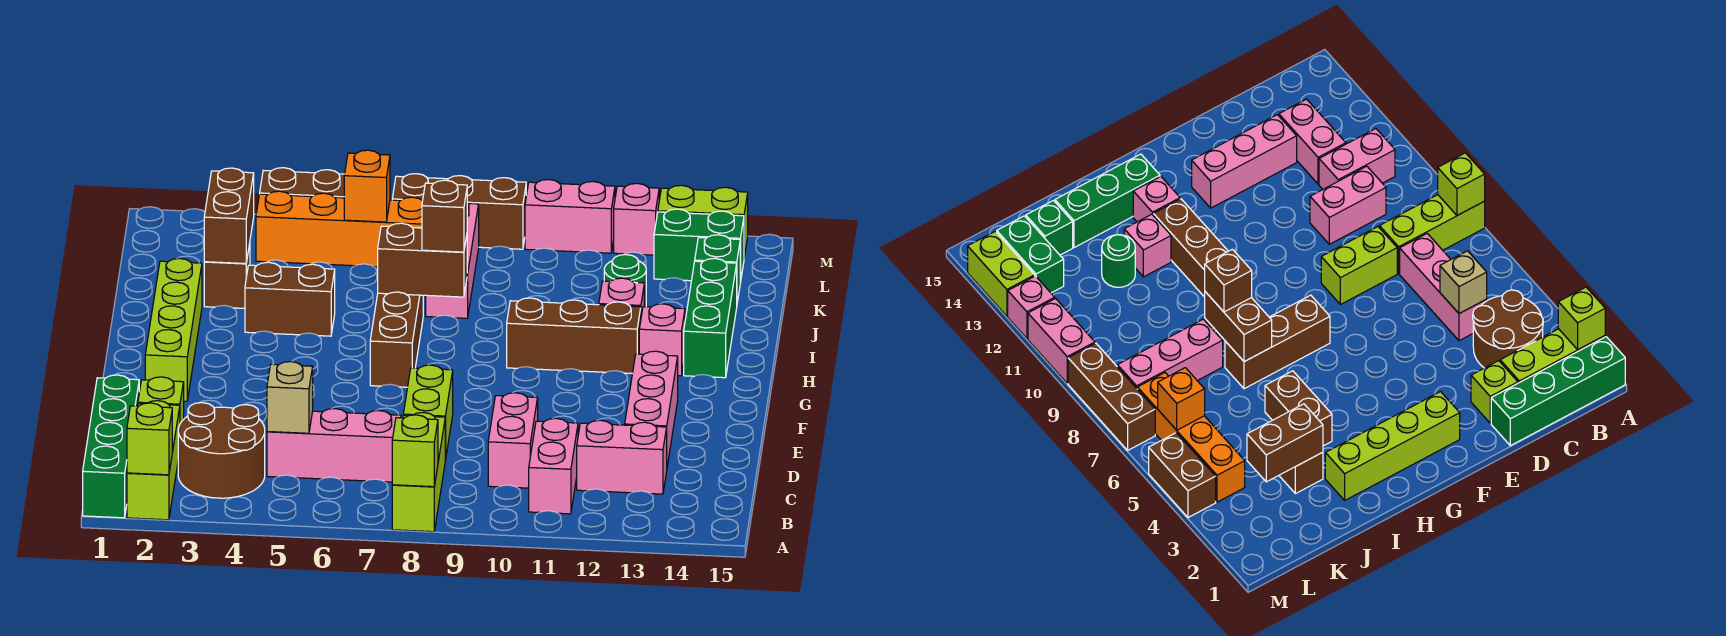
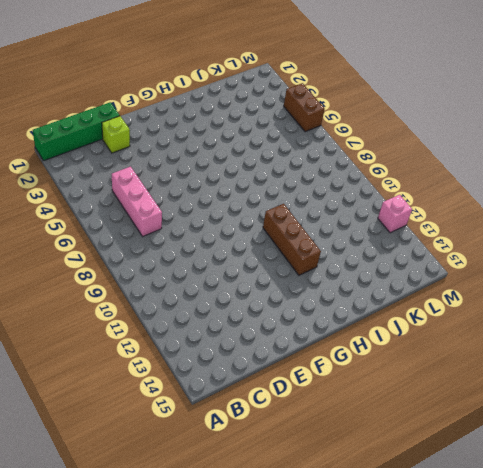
none -> lime brick A2:C2 level 1
none -> lime brick A8:C8 level 1
none -> brown round brick B3:C4 level 1
none -> pink brick B11:C11 level 1

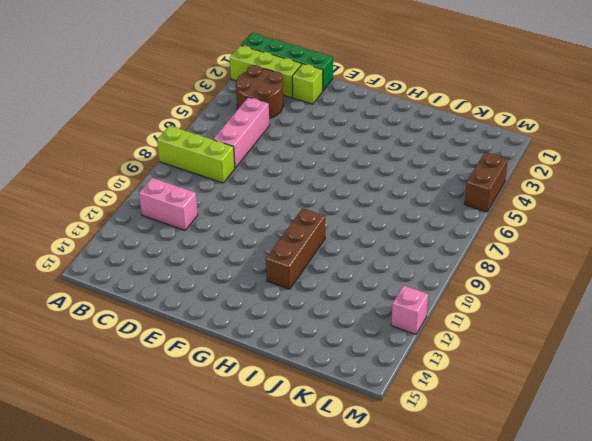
none -> pink brick C10:D10 level 1
none -> pink brick C12:C13 level 1
none -> lime brick D8:E8 level 1
none -> pink brick D13:F13 level 1

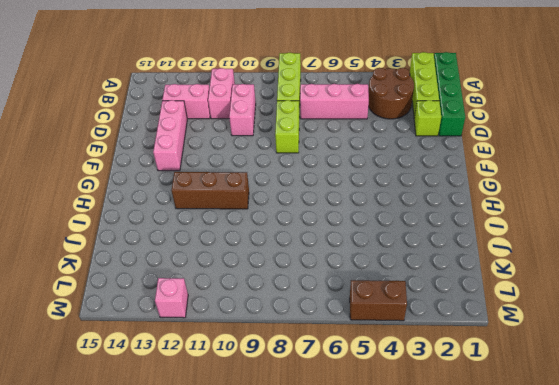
none -> lime brick F2:I2 level 1
none -> brown brick G7:I7 level 1
none -> pink brick H13 level 1
none -> green brick H14:J14 level 1

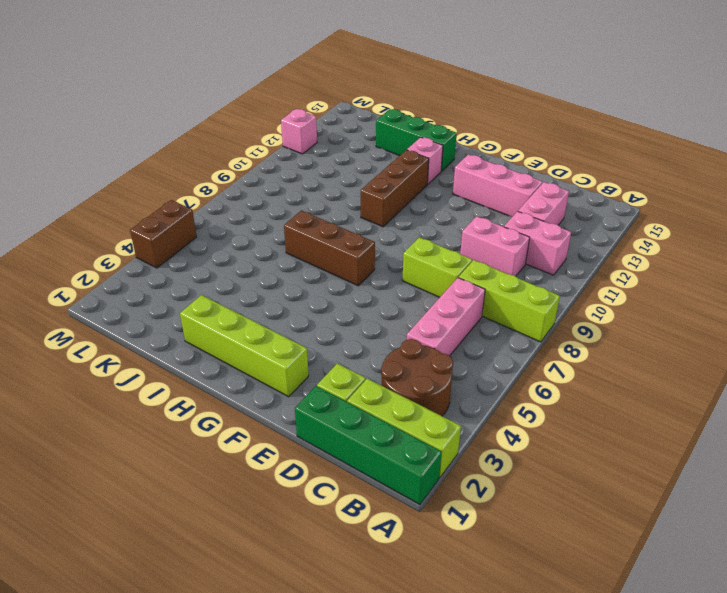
none -> brown brick I4:I5 level 1
none -> pink brick I12 level 1
none -> brown brick J3 level 1
none -> pink brick J8:L8 level 1

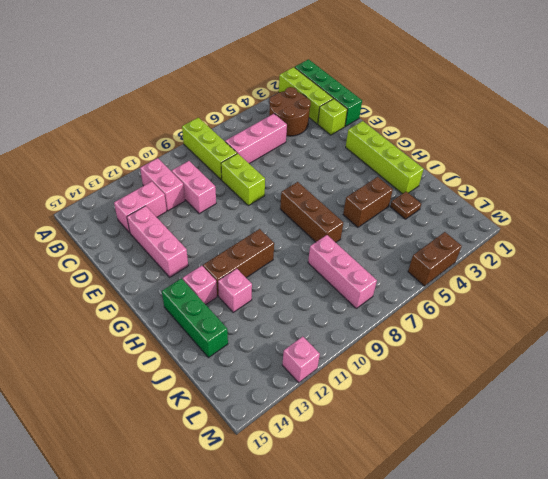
brown plate J3 level 1 -> brown brick J3 level 1
none -> green round brick J12 level 1
none -> green brick K14 level 1
none -> orange brick L4:L7 level 1
none -> green brick L13:L14 level 1

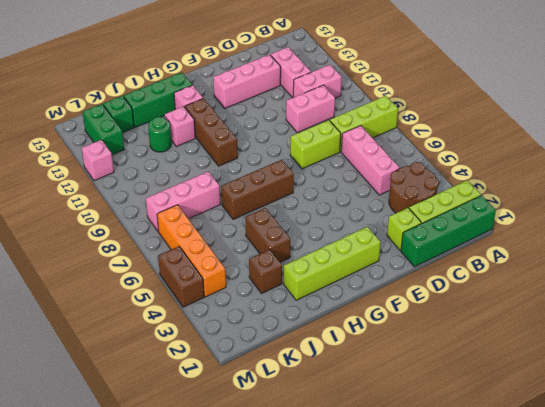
none -> brown brick M7:M9 level 1
none -> pink brick M10:M11 level 1
none -> lime brick M13:M14 level 1
none -> lime brick A2 level 2

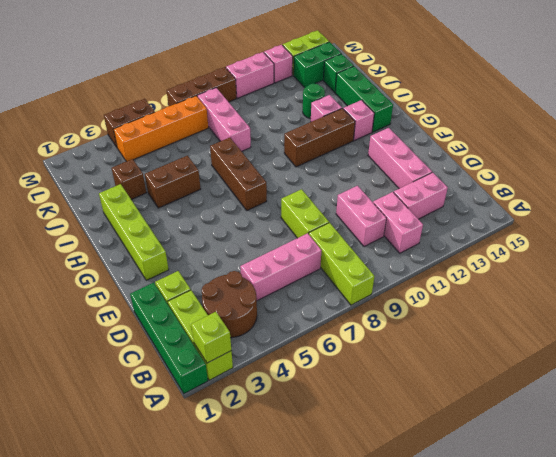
none -> lime brick A8 level 2
none -> tan brick C5 level 2
none -> brown brick I7:I8 level 2
none -> brown brick J3:K3 level 2

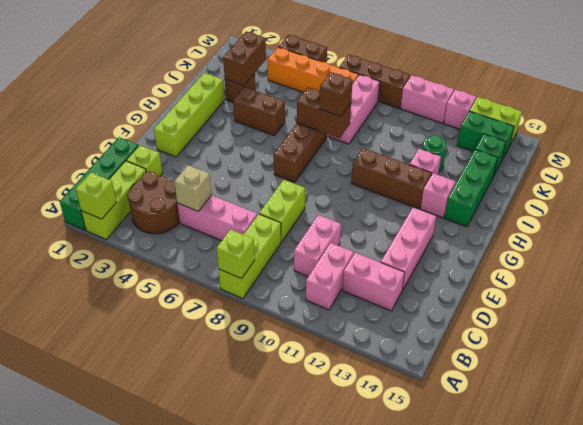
none -> orange brick L6 level 2

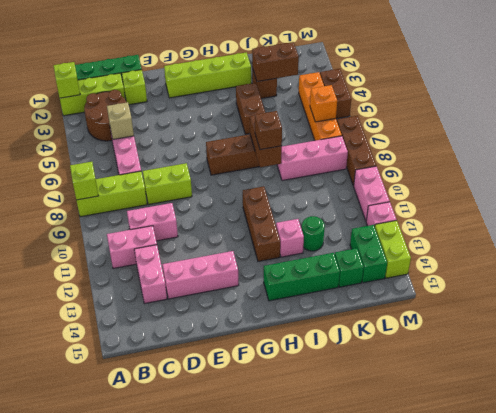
none -> pink brick H13 level 1

